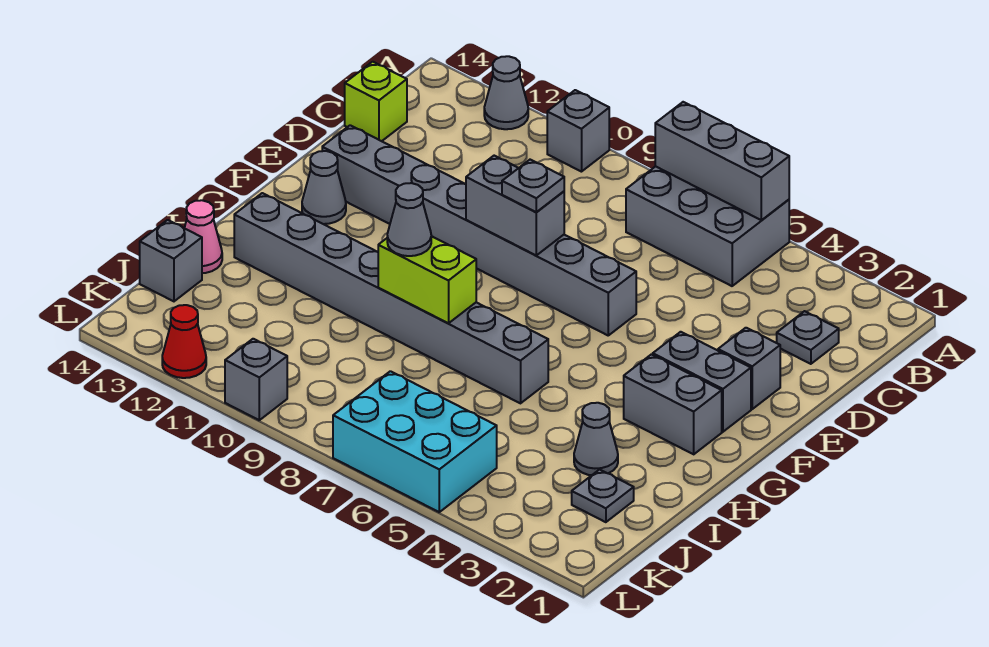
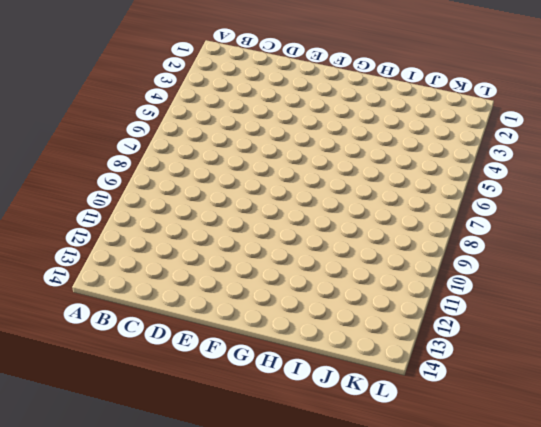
none -> grey brick A5:B7 level 1
none -> grey brick A10 level 1
none -> grey cone A12 level 1

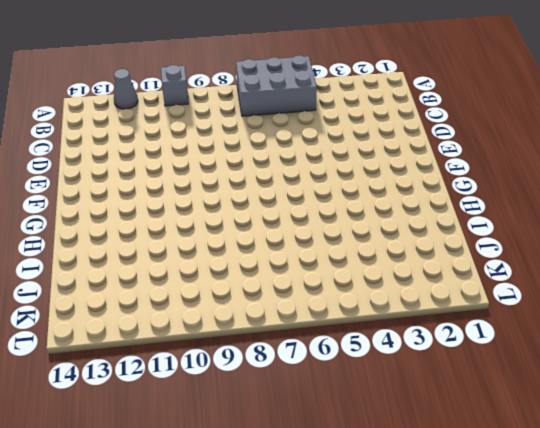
none -> grey plate C2 level 1
none -> lime brick C14 level 1
none -> grey brick E2 level 1

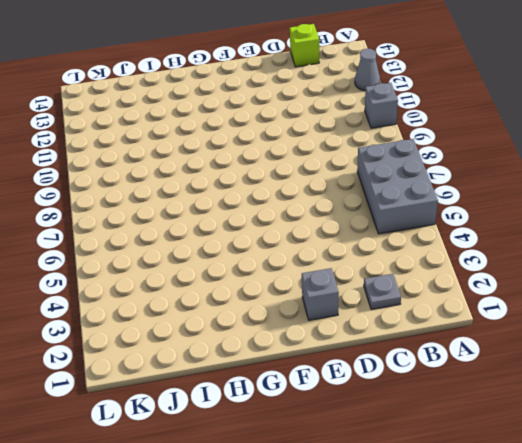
none -> grey brick E6:E13 level 1
none -> grey brick F2:F3 level 1
none -> grey cone F13 level 1

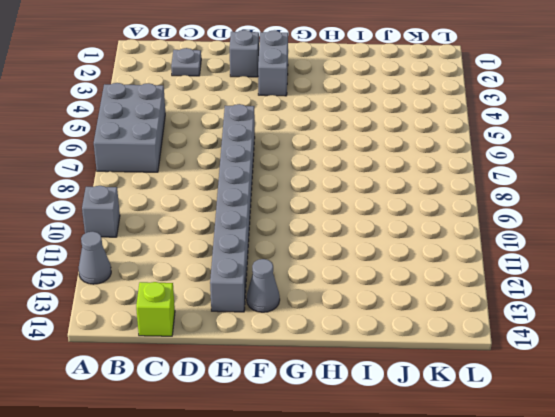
none -> grey brick G2:G3 level 1
none -> grey brick H6:H13 level 1
none -> grey cone I3 level 1

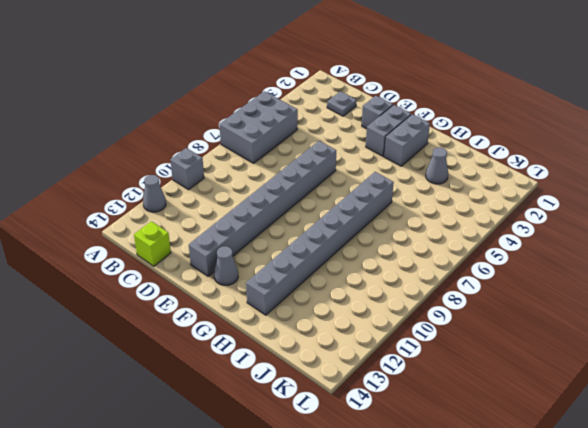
none -> pink cone I14 level 1
none -> grey plate J2 level 1
none -> grey brick J14 level 1

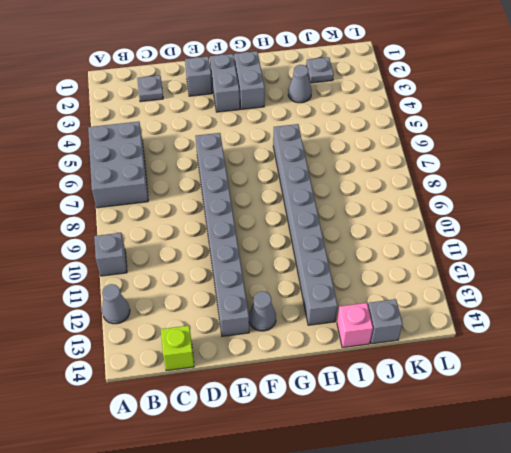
pink brick I14 level 1 -> pink cone I14 level 1
none -> cyan brick K5:L7 level 1
none -> grey brick L10 level 1
none -> red cone L12 level 1

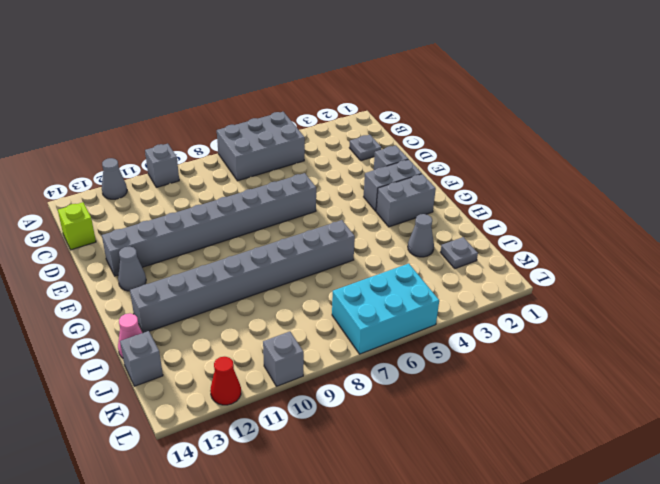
none -> grey brick A5:A7 level 2
none -> grey brick E8:E9 level 2
none -> lime brick H8:H9 level 2

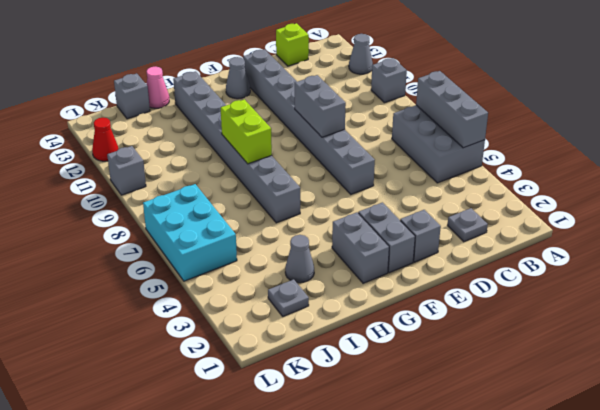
none -> grey plate E8 level 3
none -> grey cone H9 level 3

